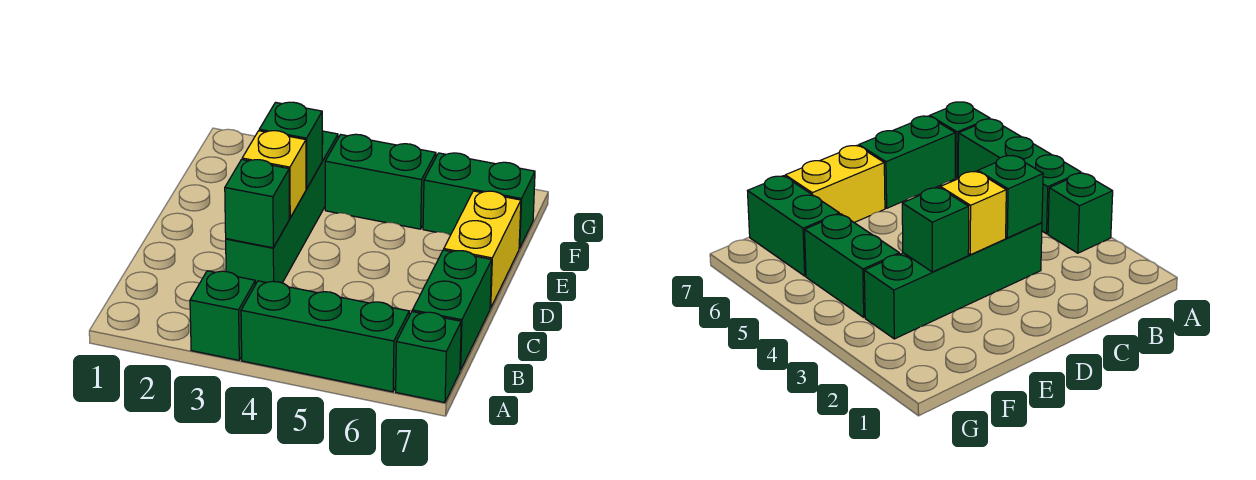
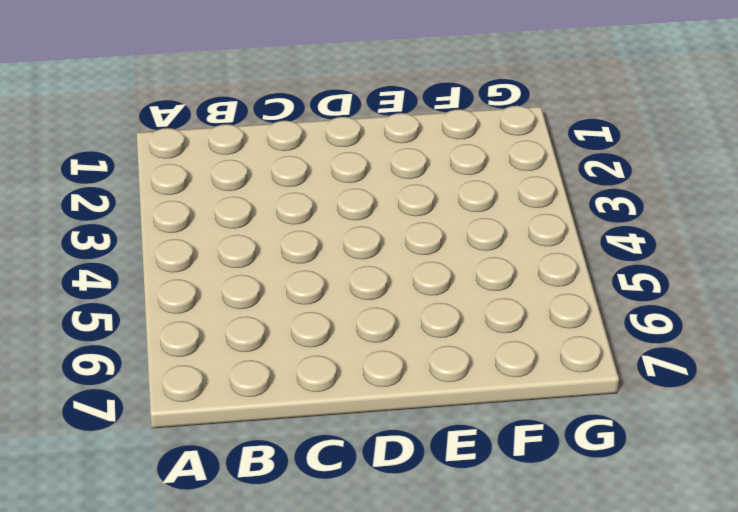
none -> green brick A3 level 1
none -> green brick A4:A6 level 1

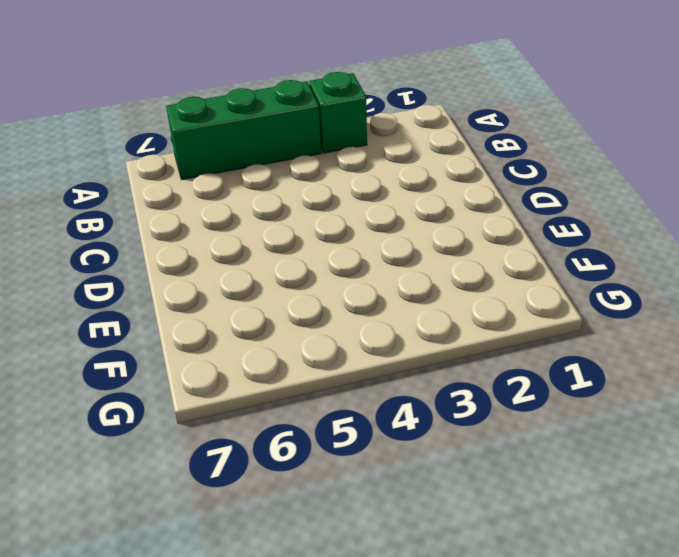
none -> green brick A7 level 1
none -> green brick B7:C7 level 1

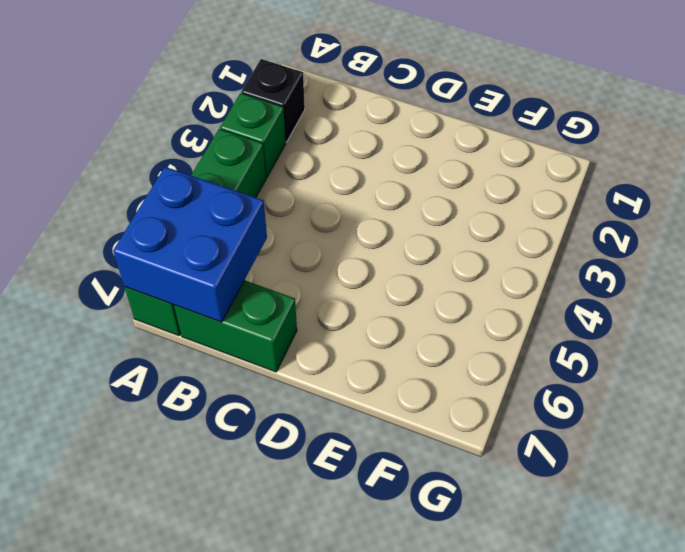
black brick A2 level 1 -> none
blue brick A6:B7 level 2 -> none
none -> green brick C3:F3 level 1
none -> yellow brick D7:E7 level 1

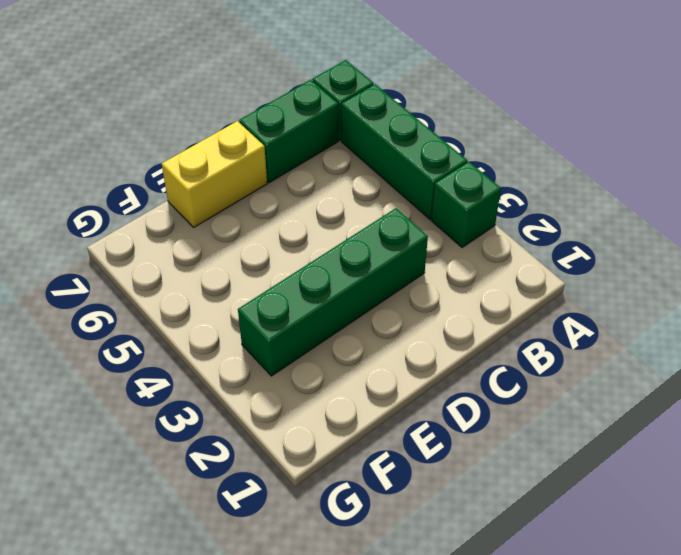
none -> green brick F4:F5 level 1
none -> green brick F6:F7 level 1

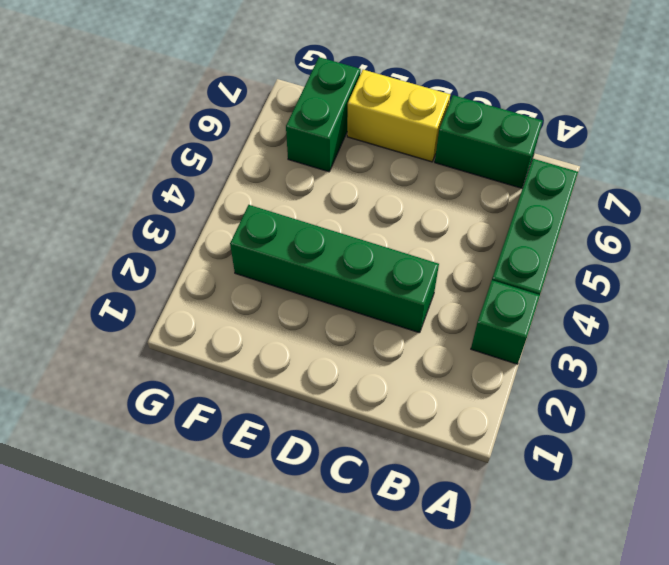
none -> green brick A7 level 1
none -> green brick F4:F5 level 1

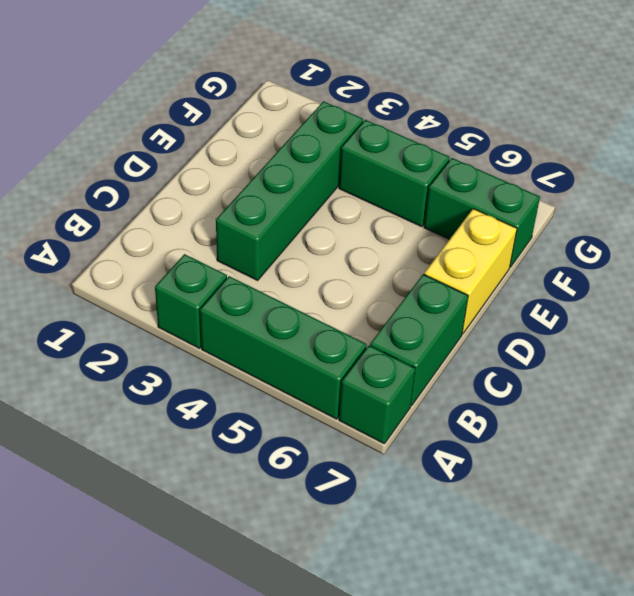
none -> green brick C3 level 2
none -> yellow brick D3 level 2

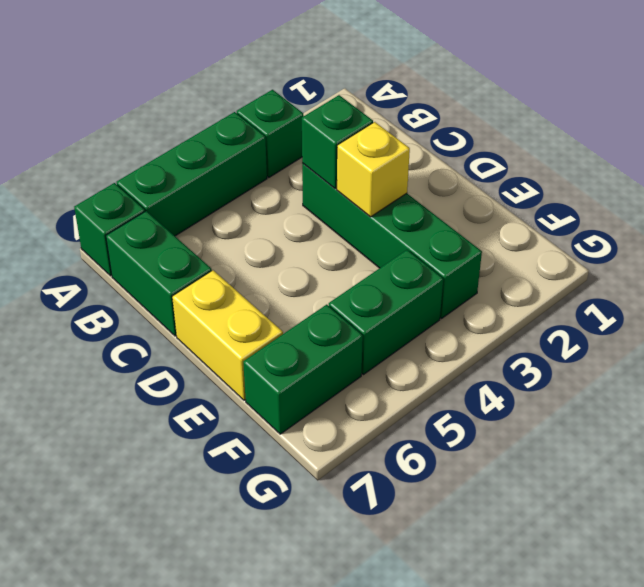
none -> green brick E3 level 2

